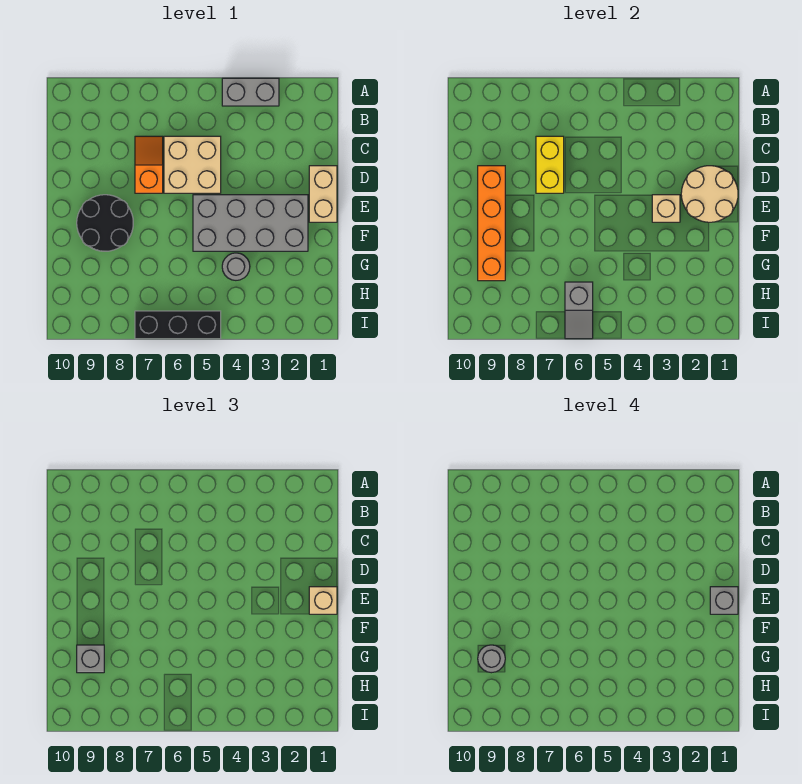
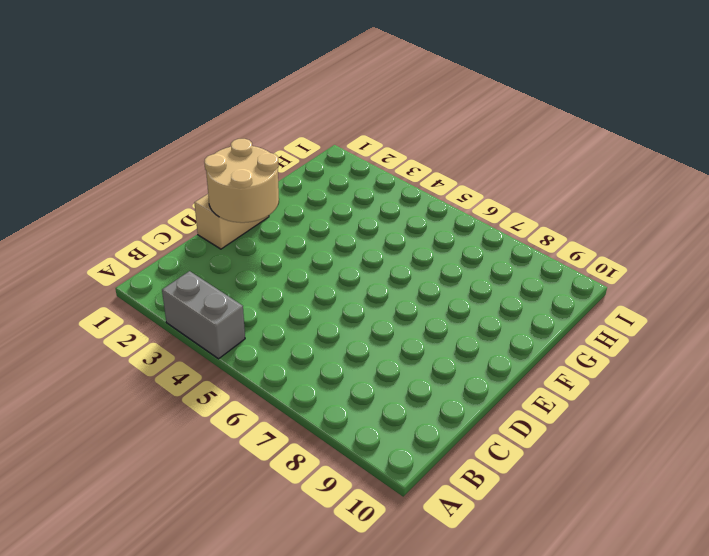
none -> tan brick C5:D6 level 1
none -> orange slope C7:D7 level 1 top D
none -> grey brick E2:F5 level 1

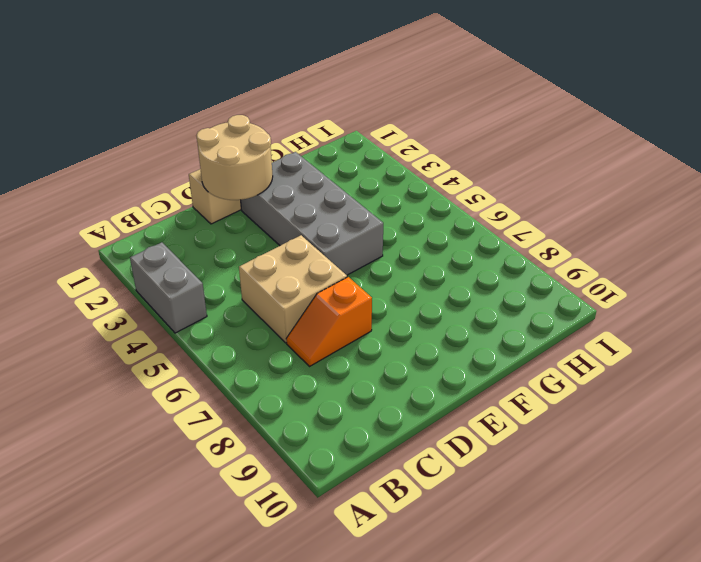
none -> black round brick E8:F9 level 1
none -> grey round brick G4 level 1
none -> black brick I5:I7 level 1

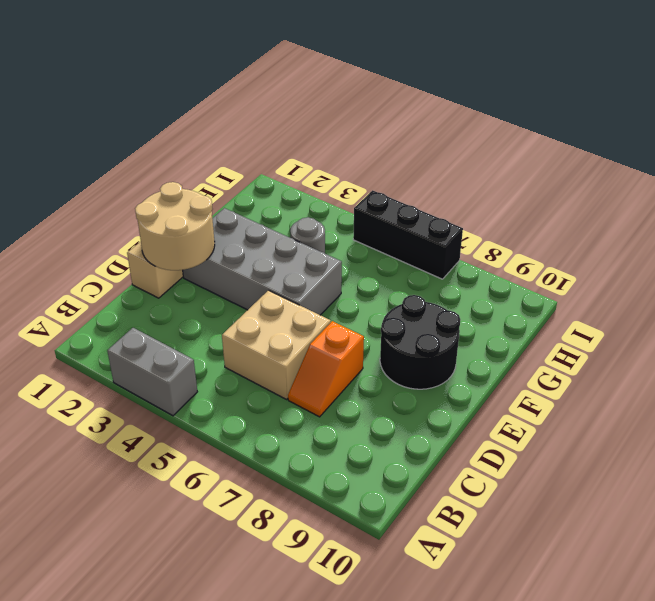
none -> yellow brick C7:D7 level 2
none -> orange brick D9:G9 level 2
none -> tan brick E3 level 2

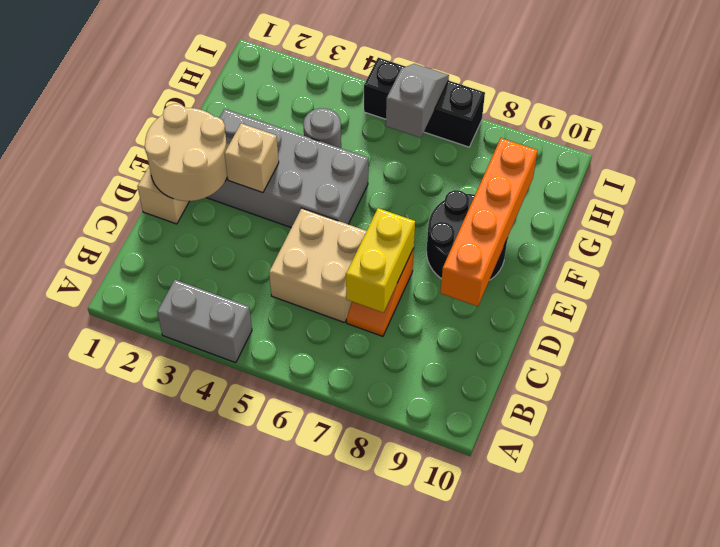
none -> tan brick E1 level 3
none -> grey brick G9 level 3
none -> grey brick E1 level 4

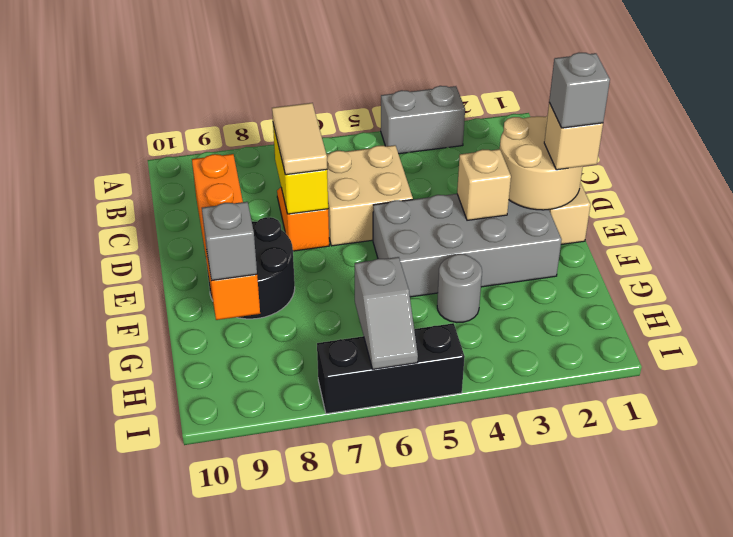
tan tile C7:D7 level 3 -> none
none -> grey round brick G9 level 4

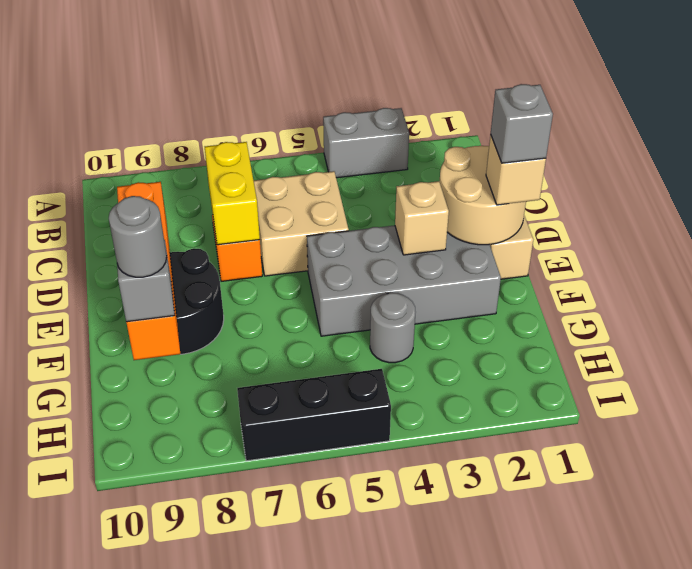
none -> grey slope H6:I6 level 2 top H

